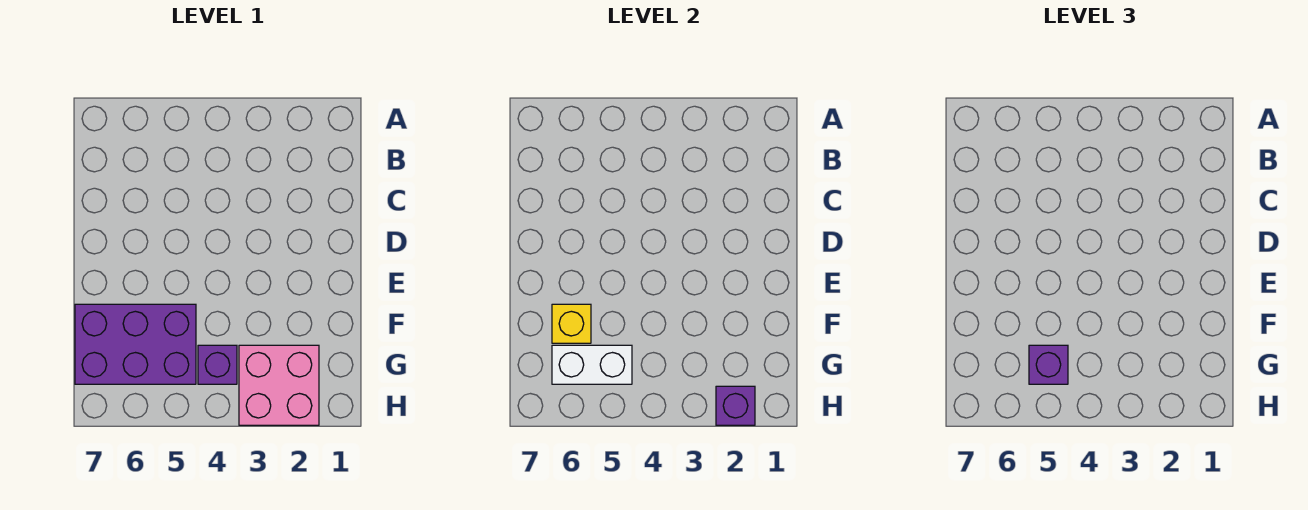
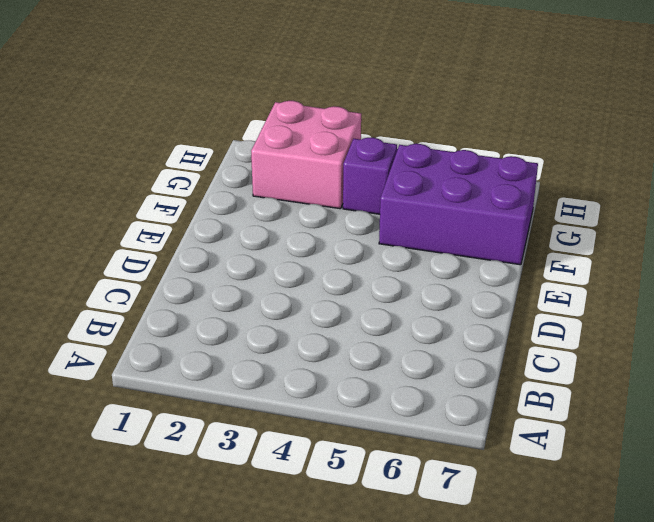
none -> yellow brick F6 level 2
none -> white brick G5:G6 level 2

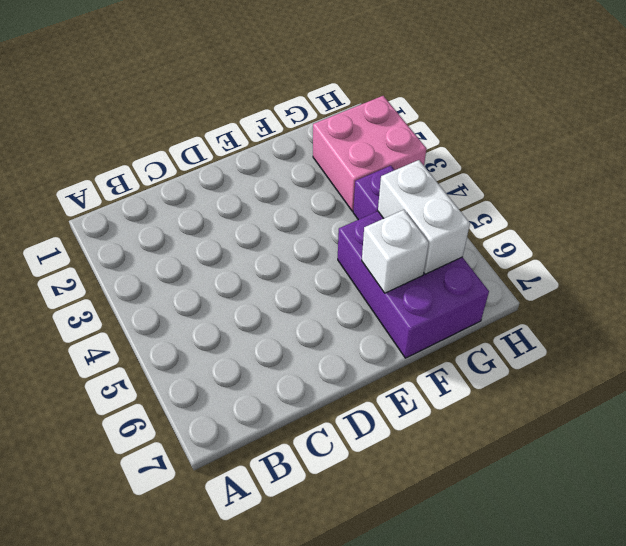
white brick F6 level 2 -> yellow brick F6 level 2
none -> purple brick H2 level 2
none -> purple brick G5 level 3

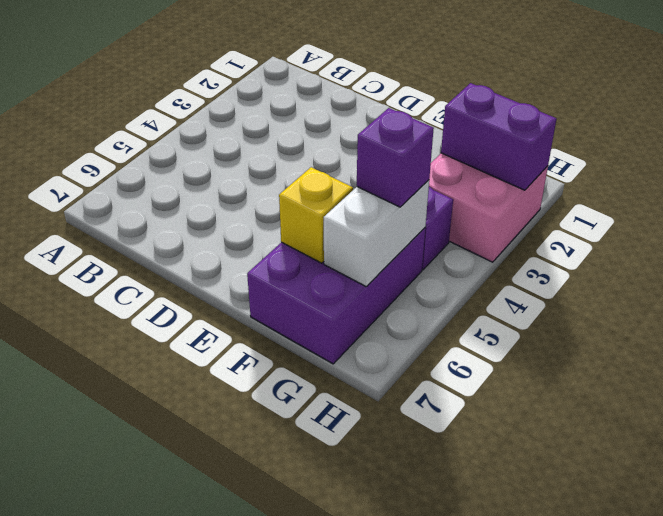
purple brick G2:H2 level 2 -> purple brick H2 level 2

